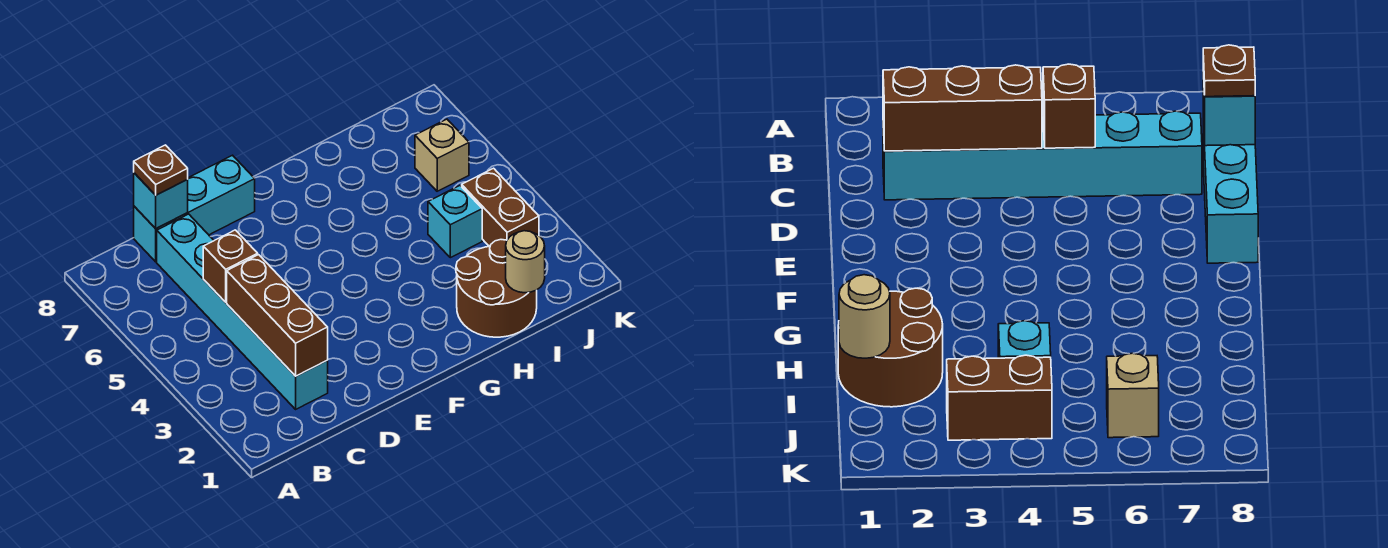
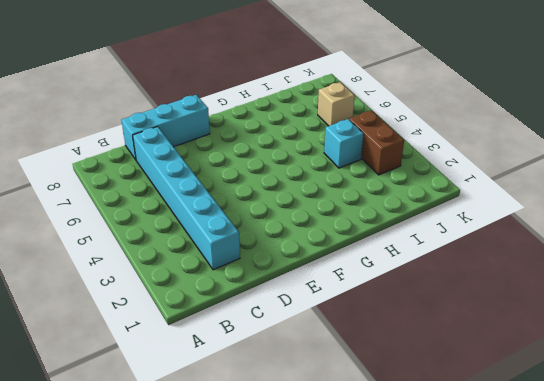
none -> brown round brick H1:I2 level 1
none -> brown brick C2:C4 level 2

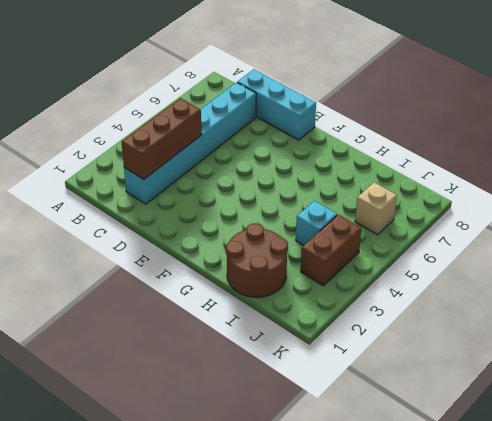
none -> brown brick C5 level 2
none -> cyan brick C8 level 2

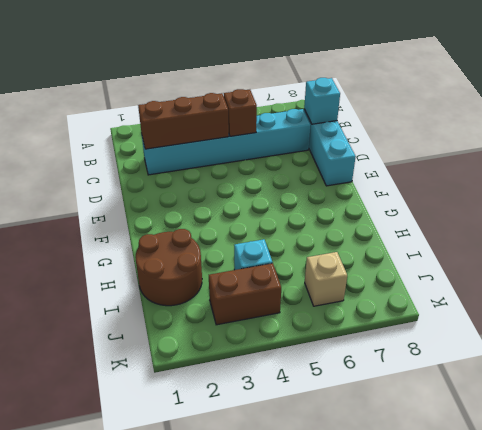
none -> tan round brick I1 level 2
none -> brown plate C8 level 3

